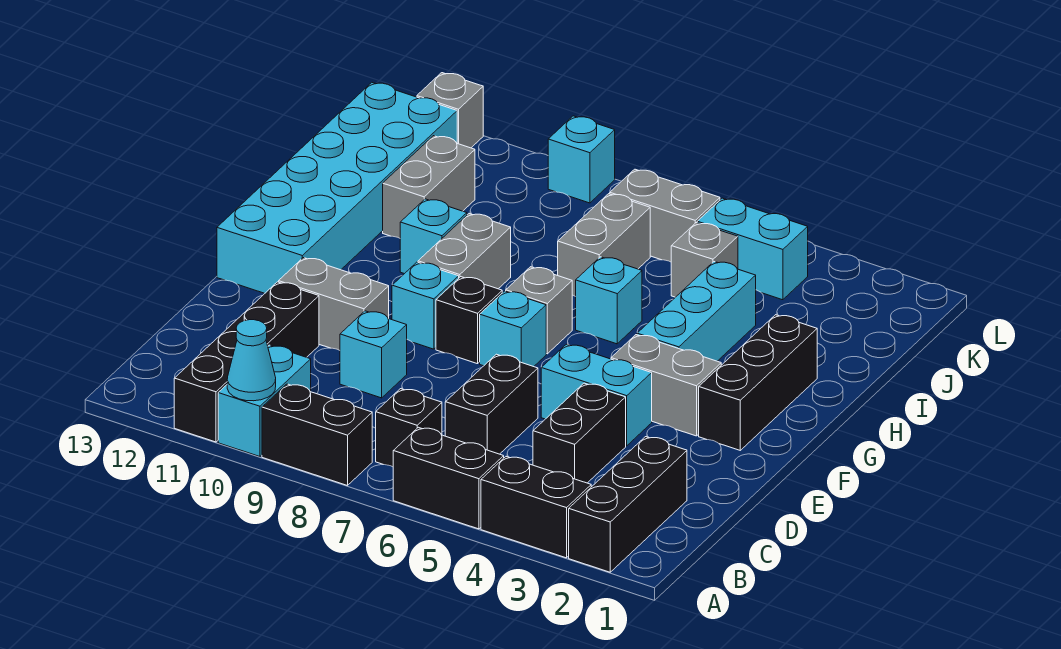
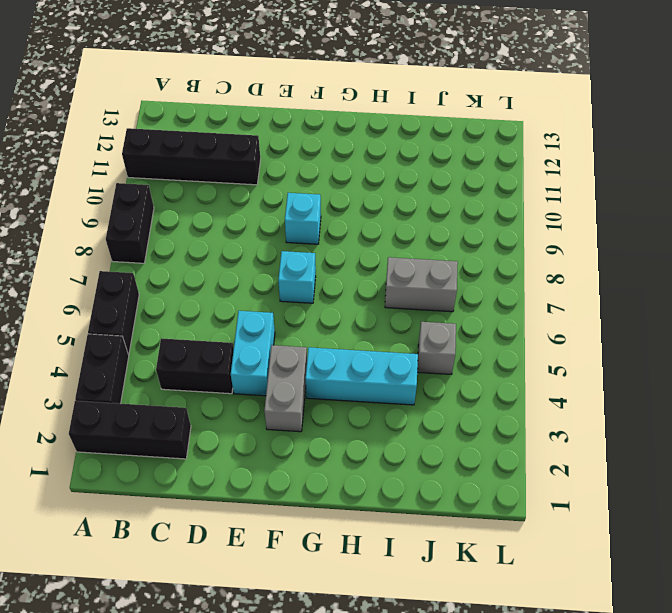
none -> cyan brick A10:B10 level 1
none -> black brick B7 level 1
none -> black brick C6:D6 level 1
none -> cyan brick D9 level 1

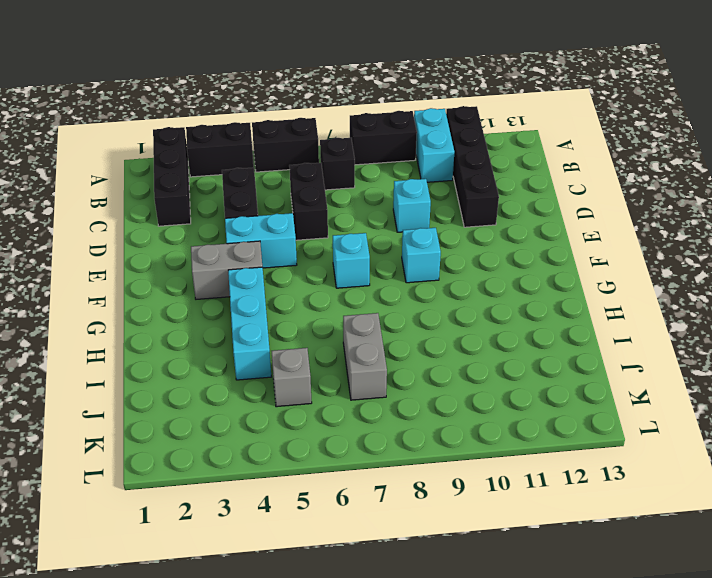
none -> grey brick E10:E11 level 1
none -> black brick F2:H2 level 1
none -> black brick F8 level 1
none -> cyan brick F12:K13 level 1

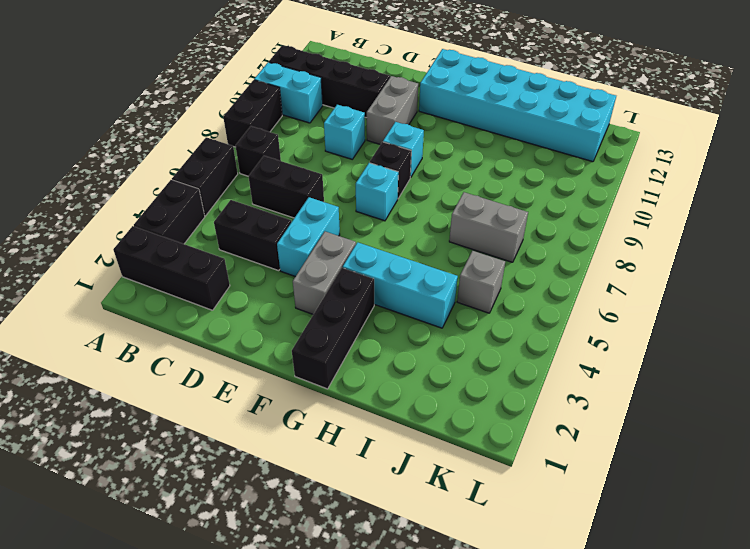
black brick G1:G3 level 1 -> black brick F2:H2 level 1
none -> grey brick G7 level 1
none -> grey brick G9:H9 level 1
none -> cyan brick H6 level 1
none -> cyan brick H10 level 1

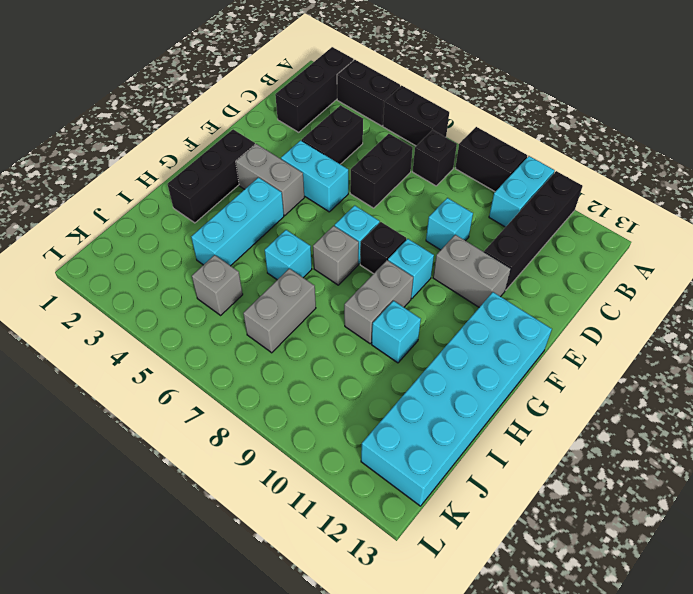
none -> grey brick I11:J11 level 1
none -> cyan brick K4:K5 level 1
none -> grey brick K6:K7 level 1
none -> cyan brick L9 level 1

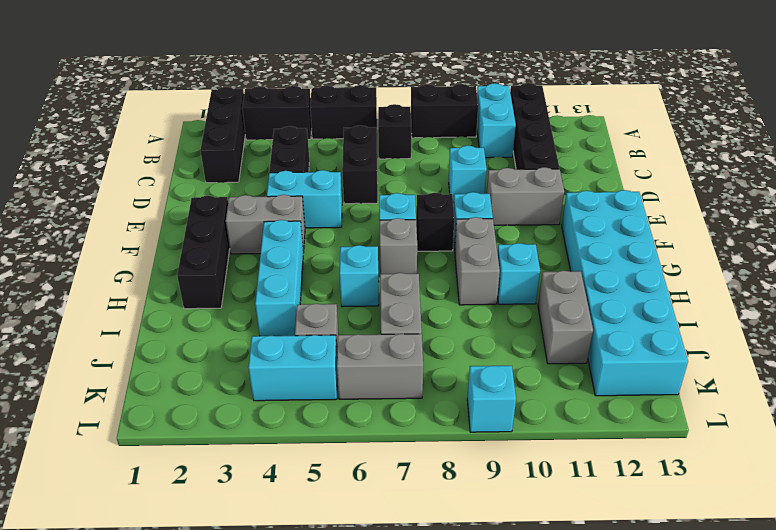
none -> grey brick L12 level 1
none -> cyan cone A10 level 2

